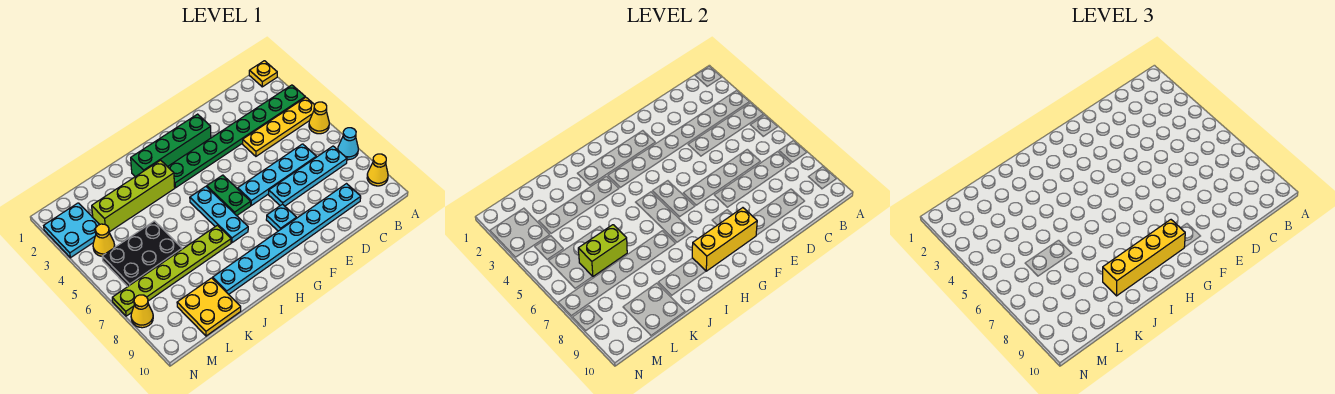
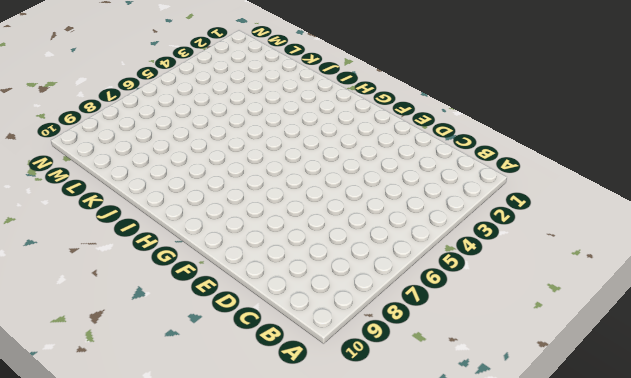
none -> yellow plate A1 level 1
none -> green plate A3:H3 level 1
none -> yellow plate A4:D4 level 1

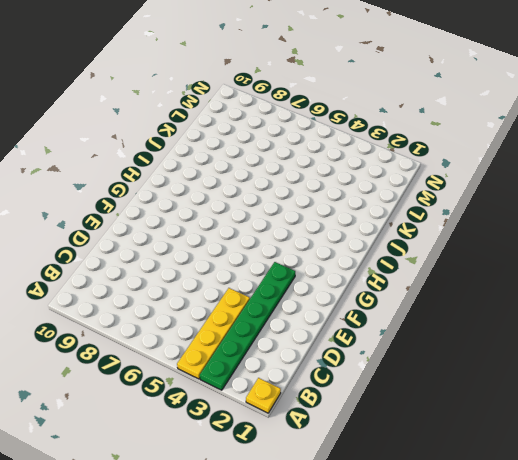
green plate A3:F3 level 1 -> green plate A3:H3 level 1
none -> yellow cone A5 level 1
none -> cyan cone A7 level 1
none -> yellow cone A9 level 1

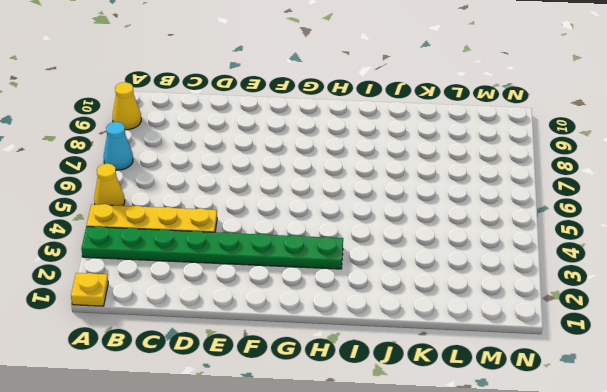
none -> cyan plate B7:E7 level 1
none -> cyan plate C6:F6 level 1
none -> cyan plate C9:J9 level 1

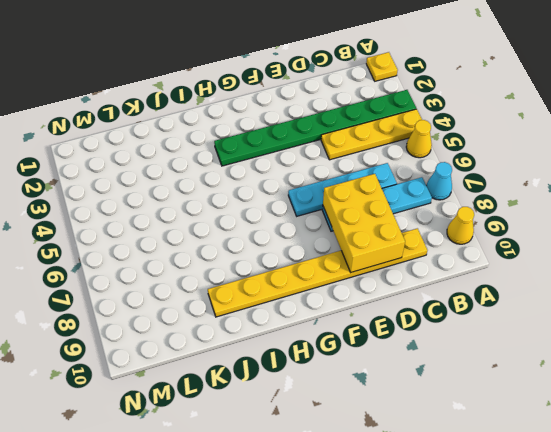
yellow plate C9:J9 level 1 -> cyan plate C9:J9 level 1
yellow brick D7:E9 level 2 -> none
none -> green brick F2:I2 level 1
none -> cyan plate F8 level 1
none -> green plate G5:G6 level 1

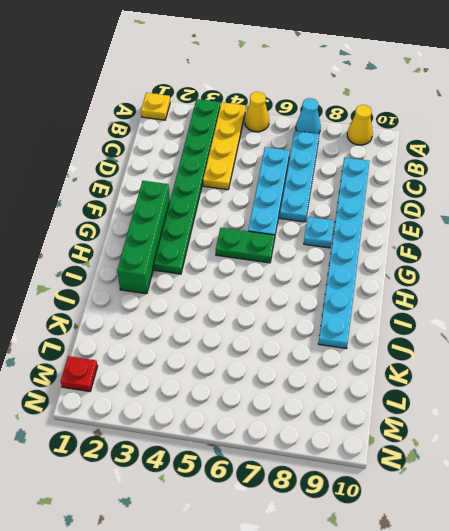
red plate M1 level 1 -> none
none -> cyan plate H5:H7 level 1
none -> lime brick I3:L3 level 1
none -> lime plate I7:N7 level 1

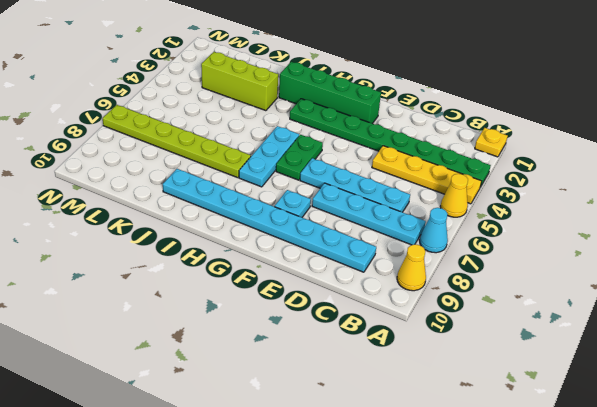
lime brick J3:L3 level 1 -> lime brick I3:L3 level 1
none -> black plate K5:M6 level 1
none -> yellow plate K9:L10 level 1
none -> cyan plate M2:N3 level 1

